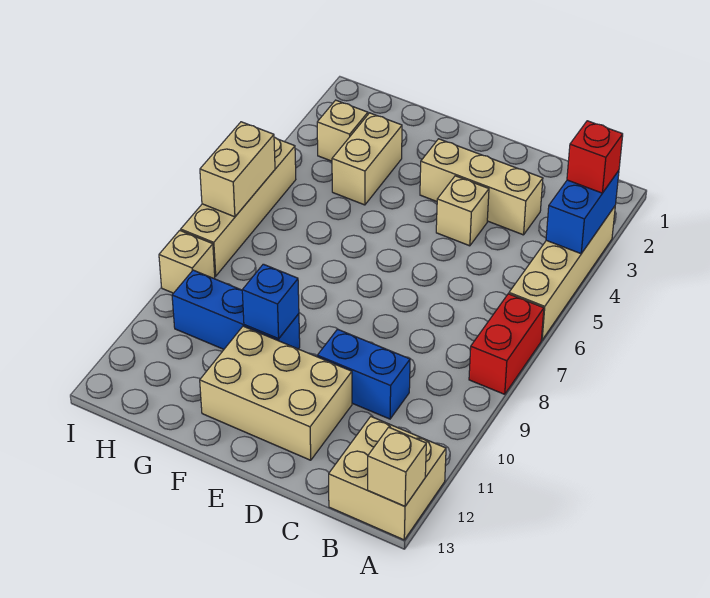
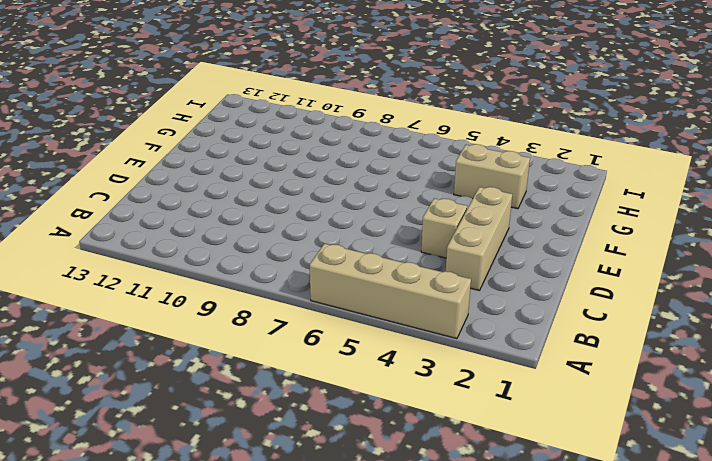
none -> red brick A7:A8 level 1
none -> tan brick A12:B13 level 1
none -> blue brick C10:D10 level 1

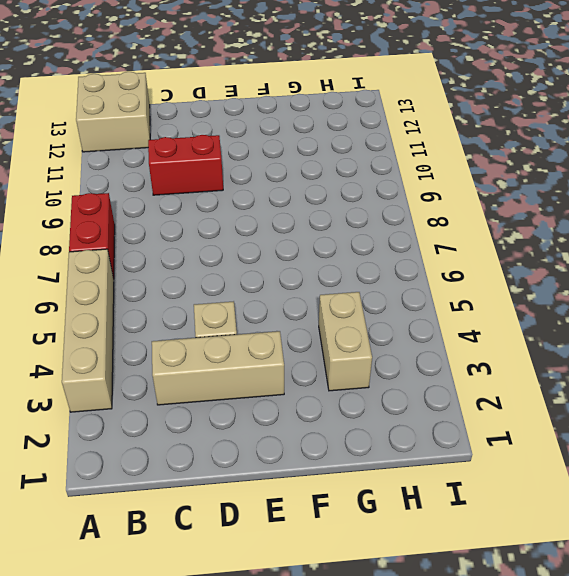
red brick C10:D10 level 1 -> blue brick C10:D10 level 1
none -> tan brick D11:F12 level 1
none -> blue brick F10:H10 level 1
none -> tan brick H3 level 1

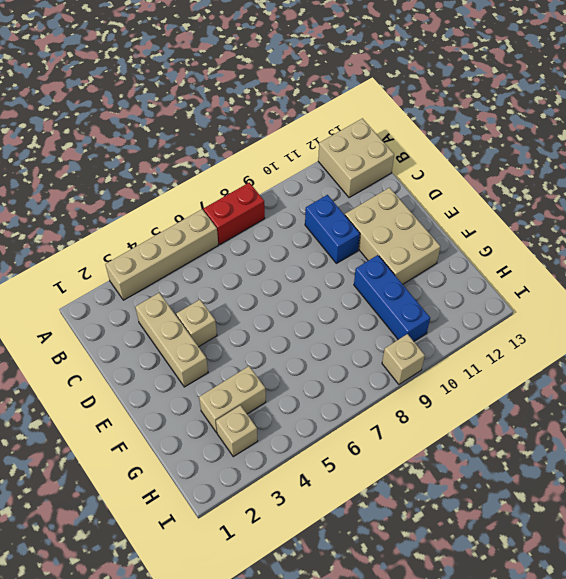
none -> tan brick I5:I8 level 1
none -> blue brick A3:A4 level 2
none -> tan brick A13 level 2

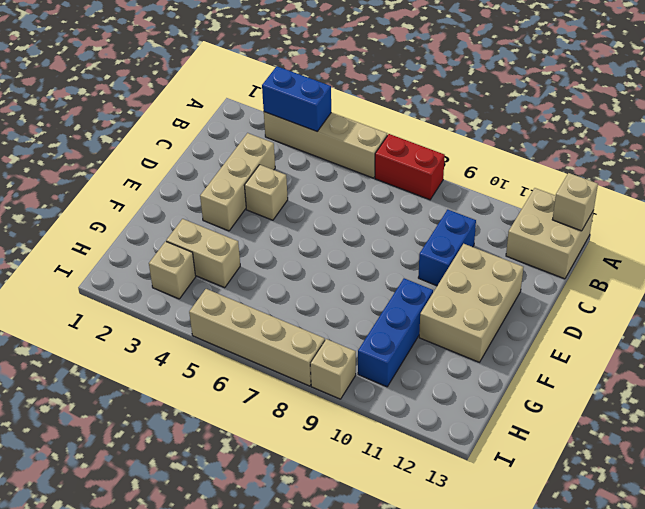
none -> blue brick F10 level 2
none -> tan brick I6:I7 level 2
none -> red brick A3 level 3

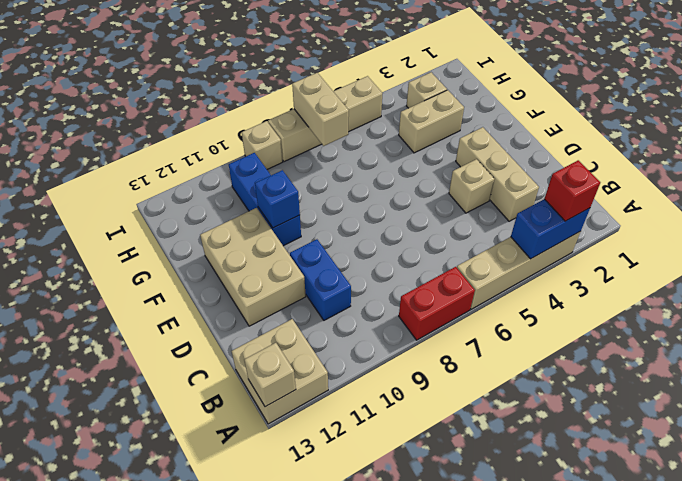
tan brick H7:I7 level 2 -> tan brick I6:I7 level 2

